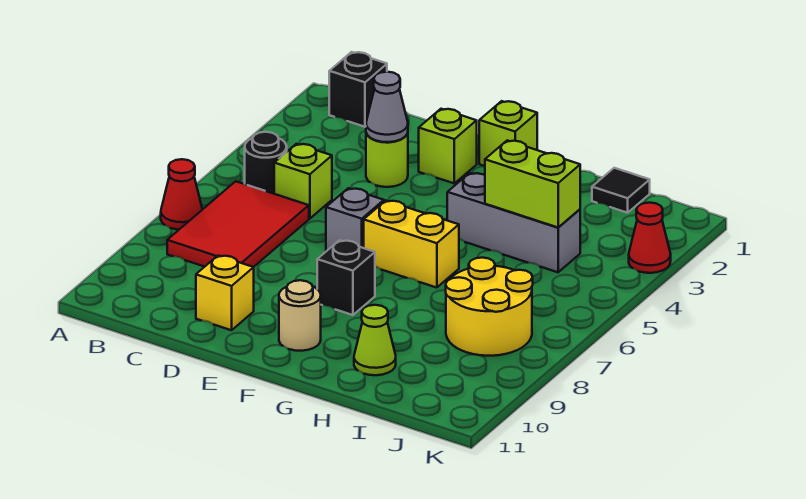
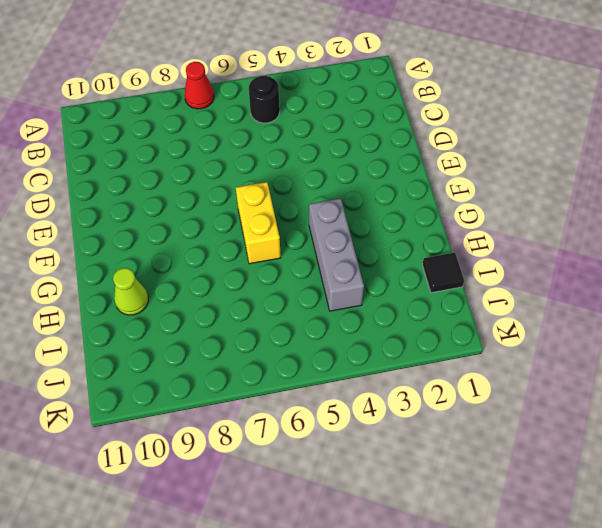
none -> black brick B1 level 1
none -> red tile B6:C8 level 1
none -> lime brick C5 level 1

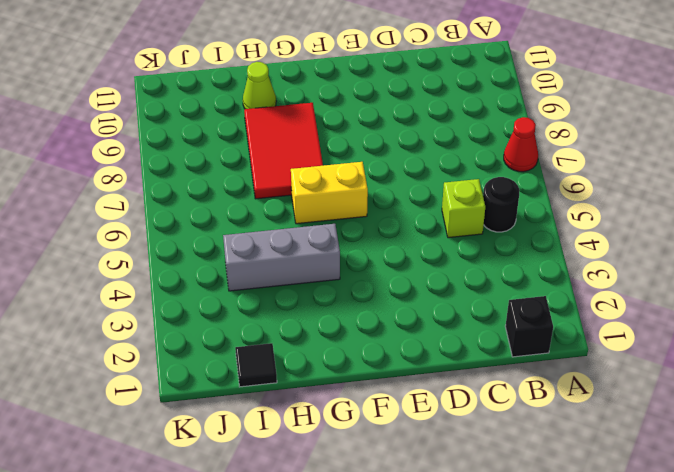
red tile G7:H9 level 1 -> red tile B6:C8 level 1
none -> lime round brick D3 level 1
none -> yellow brick D10 level 1
none -> lime brick E2 level 1

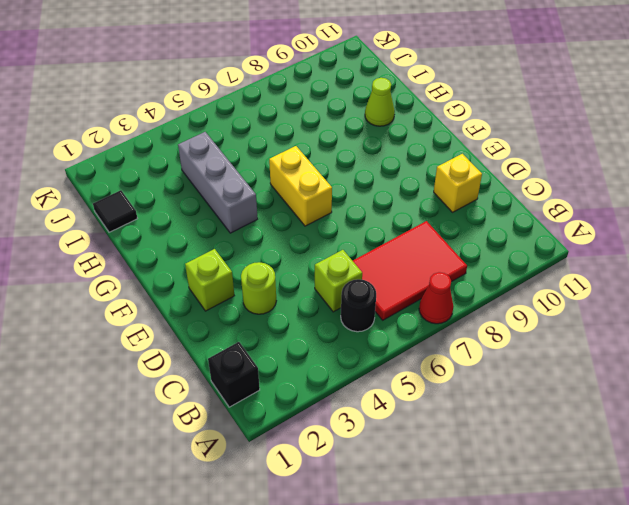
none -> grey brick E6 level 1
none -> lime brick F1 level 1
none -> black brick F8 level 1

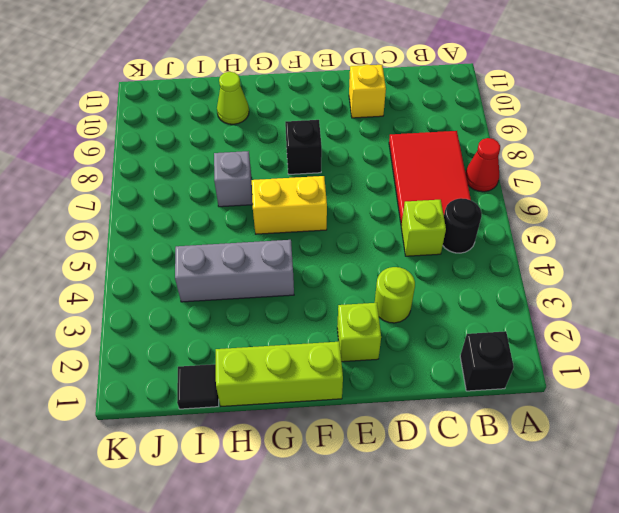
lime brick F1:H1 level 1 -> lime brick F1 level 1
grey brick H7 level 1 -> grey brick E6 level 1
none -> tan round brick F10 level 1
none -> yellow round brick I7:J8 level 1
none -> red cone K3 level 1

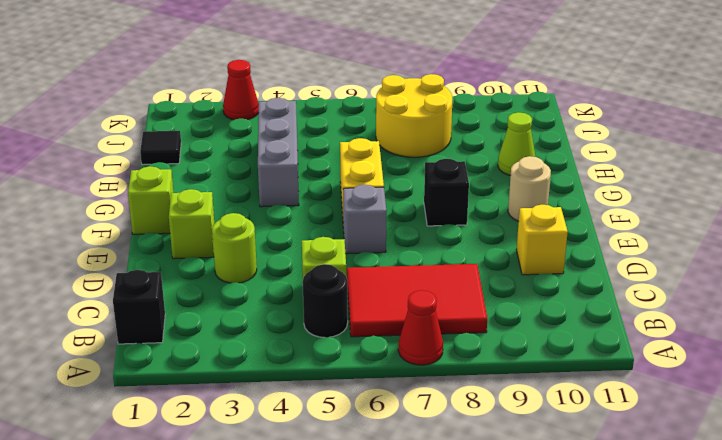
none -> grey cone D3 level 2
none -> lime brick H4:I4 level 2

